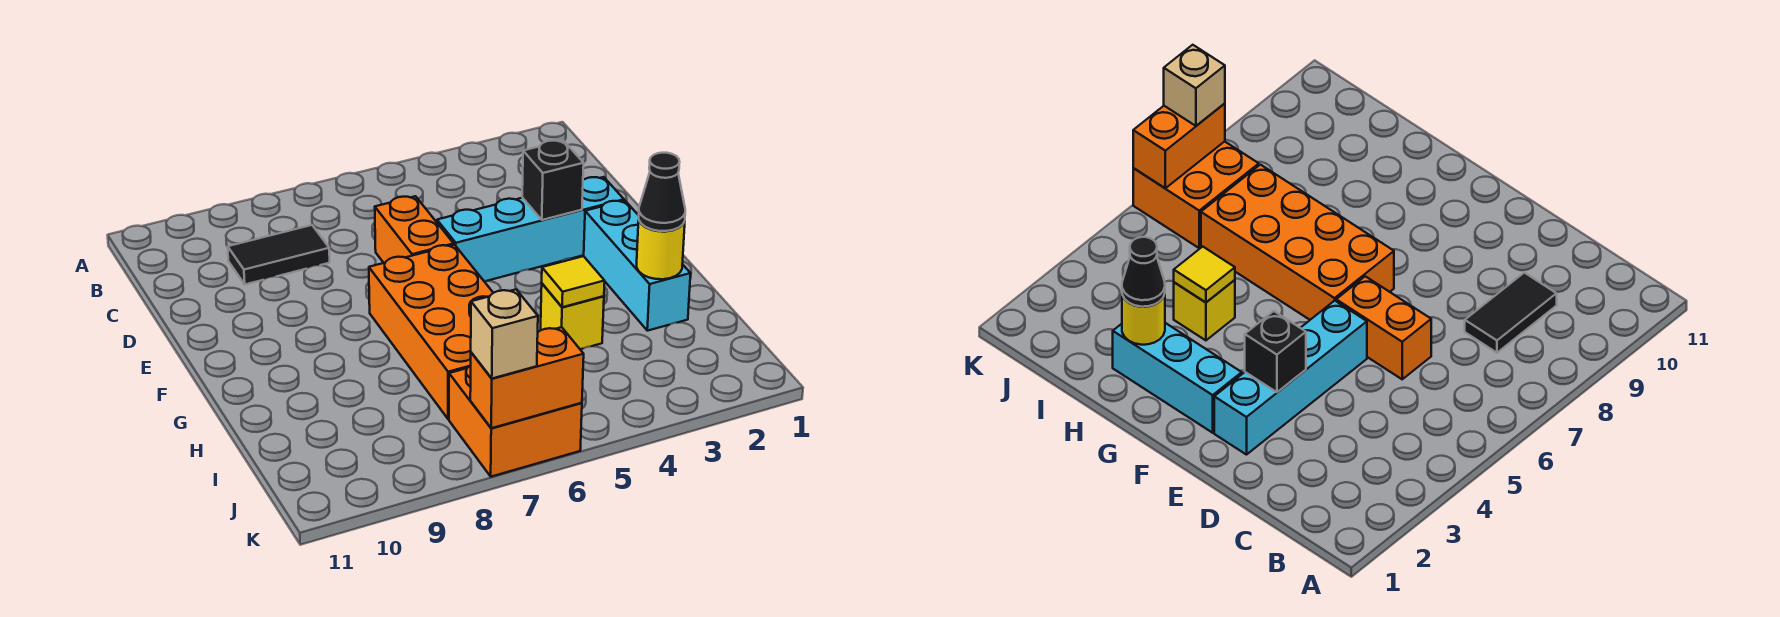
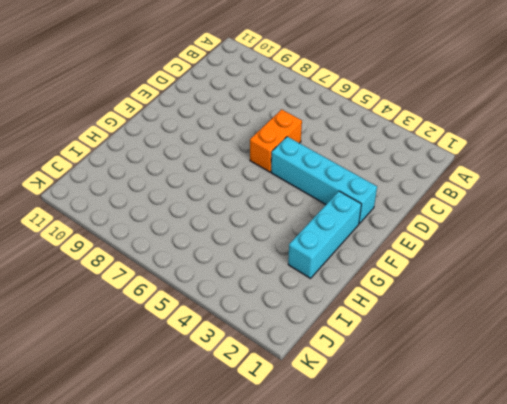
none -> black tile C8:C9 level 1
none -> orange brick F6:I7 level 1
none -> yellow brick H4 level 1

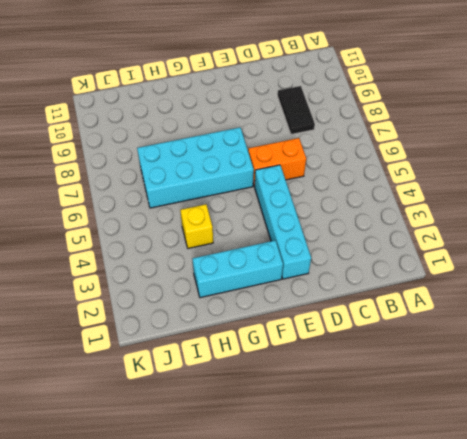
cyan brick F6:I7 level 1 -> orange brick F6:I7 level 1
none -> orange brick J6:K7 level 1
none -> black brick E3 level 2
none -> yellow round brick H2 level 2

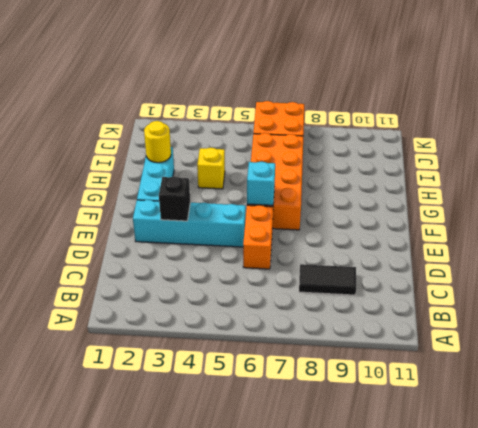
cyan brick F6 level 2 -> none
none -> yellow tile H4 level 2
none -> orange brick K6:K7 level 2
none -> black cone H2 level 3

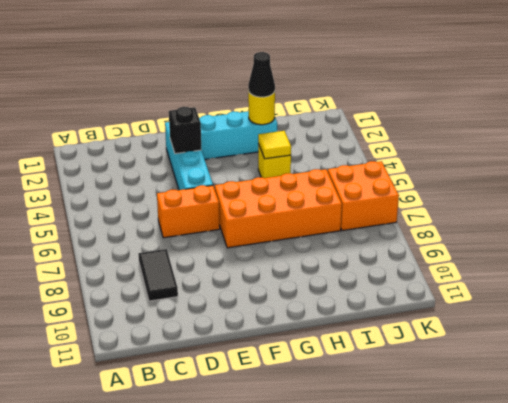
none -> orange brick K6:K7 level 2
none -> tan brick K7 level 3

